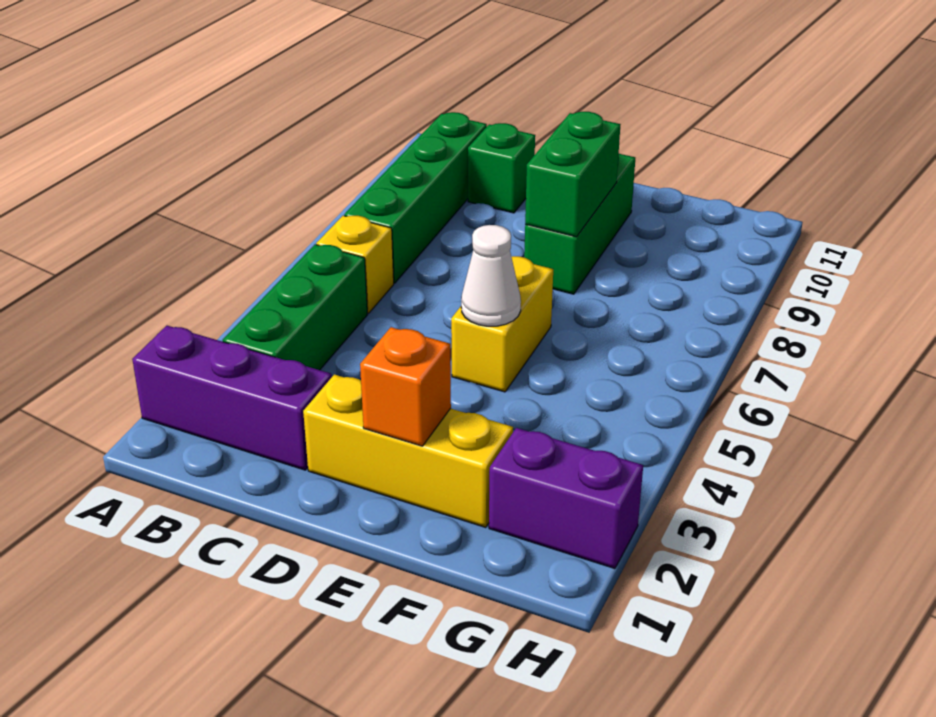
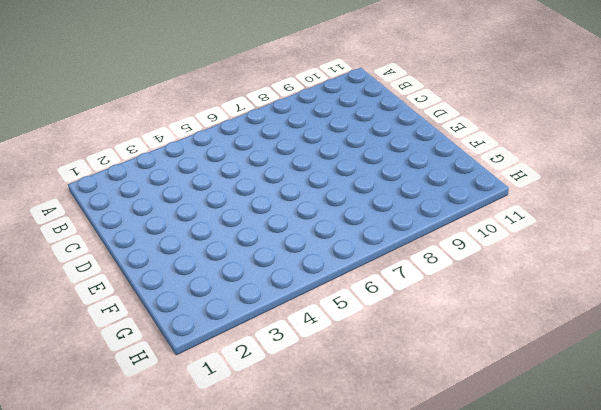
none -> purple brick A2:C2 level 1
none -> green brick B3:B5 level 1
none -> yellow brick B6 level 1

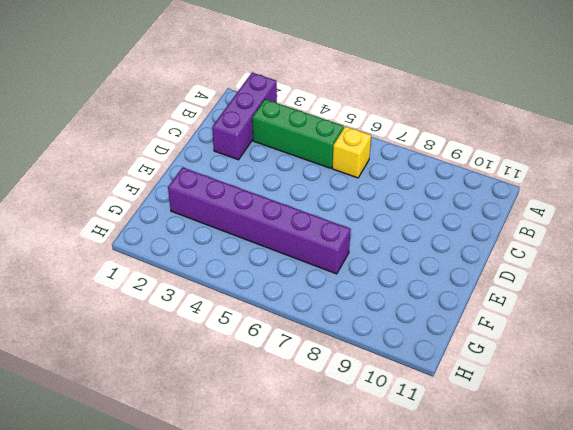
purple brick F2:F7 level 1 -> yellow brick D2:F2 level 1
none -> green brick B7:B10 level 1
none -> green brick C10 level 1
none -> yellow brick E5:E6 level 1

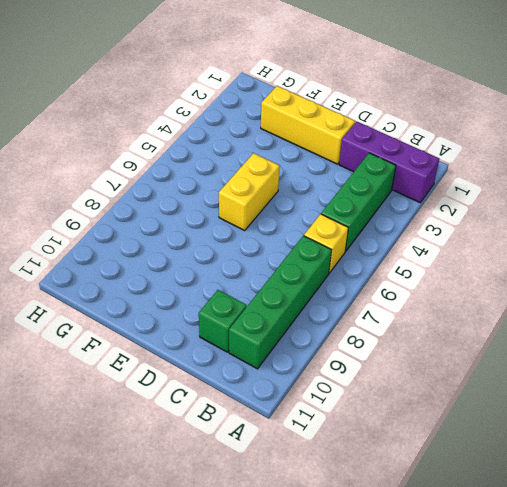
none -> green brick E8:E10 level 1
none -> purple brick G2:H2 level 1
none -> orange brick E2 level 2

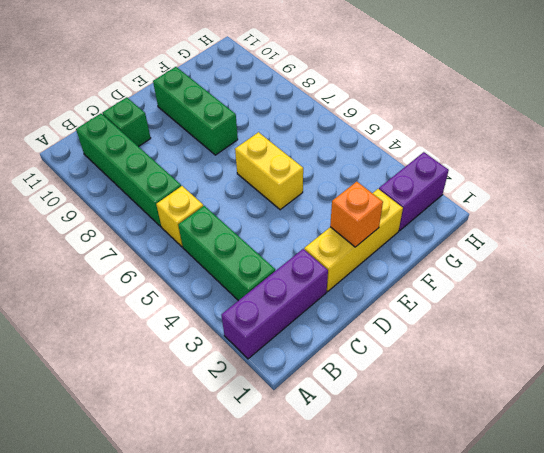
none -> white cone E5 level 2
none -> green brick E8:E9 level 2

